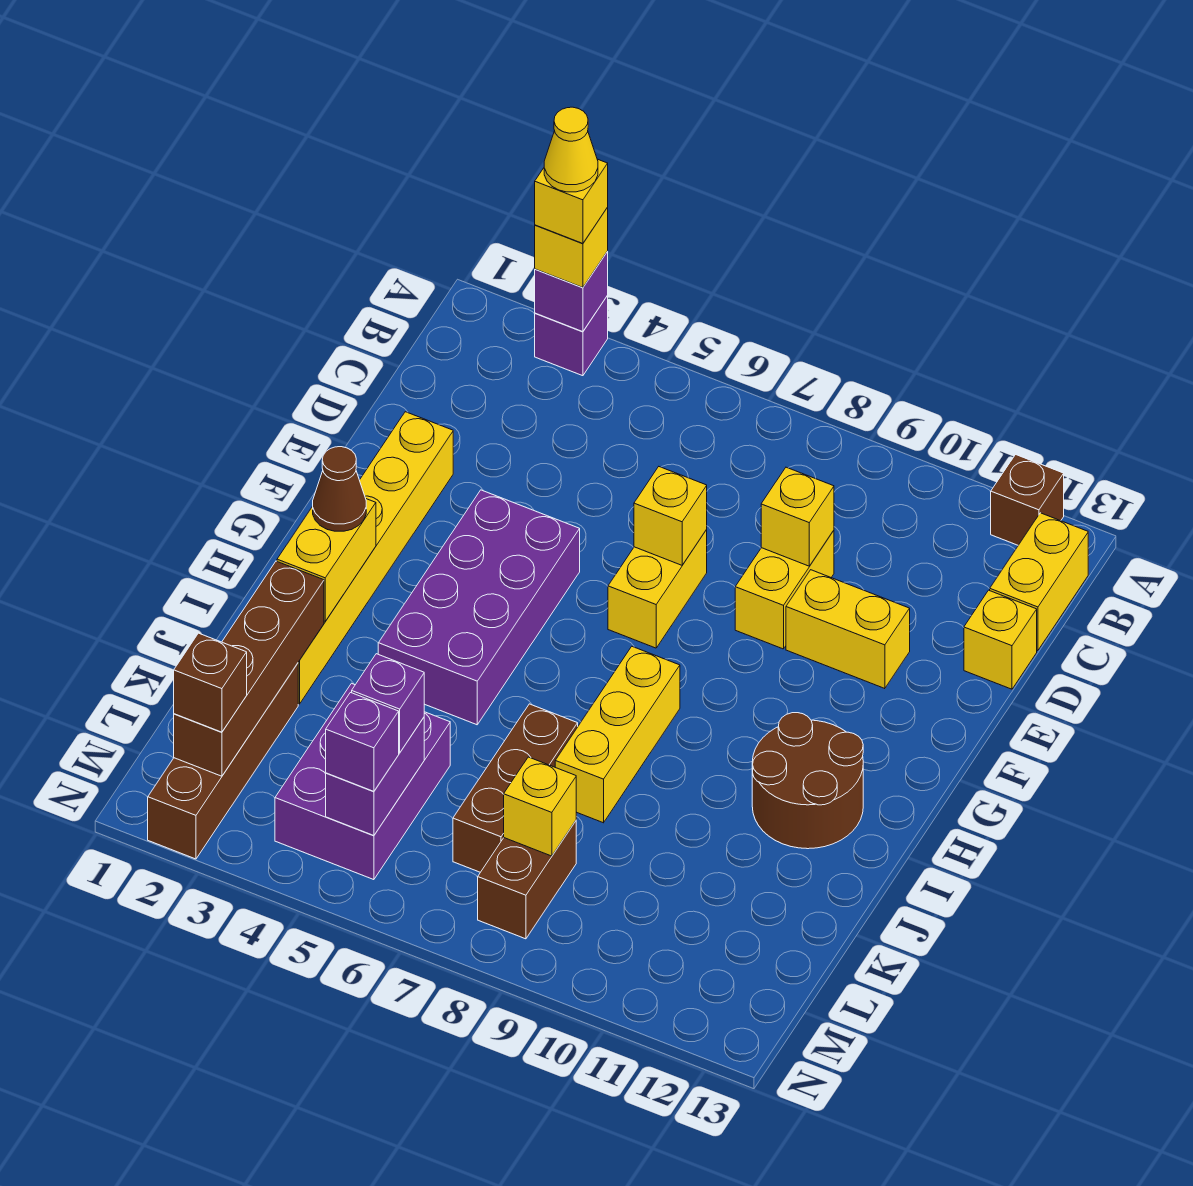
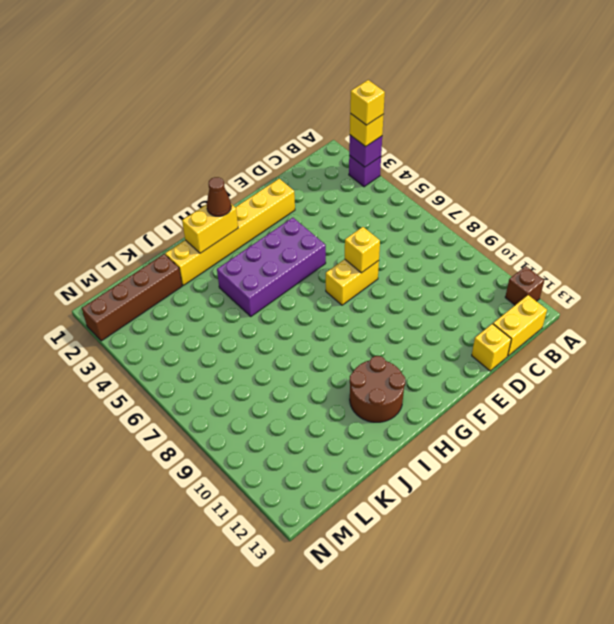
none -> yellow brick D9:E9 level 1
none -> yellow brick E10:E11 level 1
none -> yellow brick H8:J8 level 1

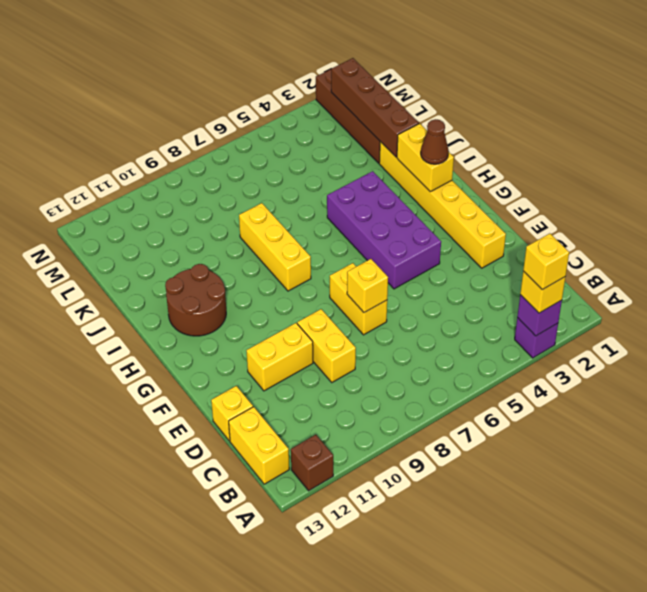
none -> brown brick J7:L7 level 1
none -> purple brick K4:M5 level 1
none -> brown brick L8:M8 level 1

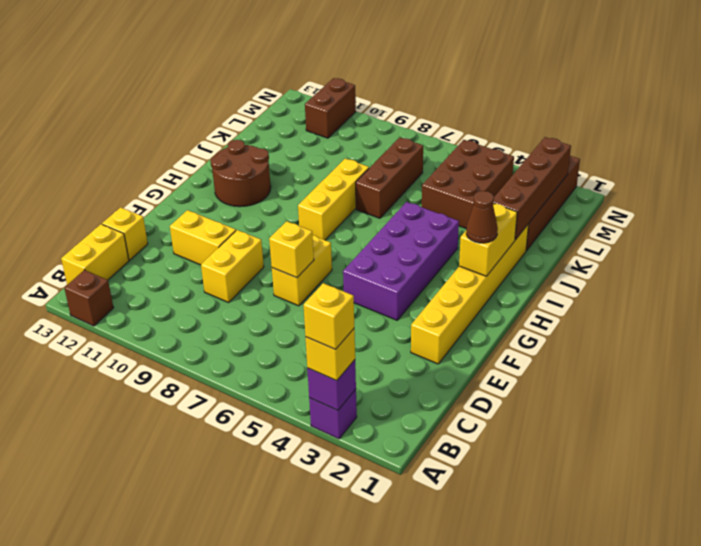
brown brick K4:M5 level 1 -> purple brick K4:M5 level 1
brown brick M11:N11 level 1 -> brown brick L8:M8 level 1
none -> yellow brick D9 level 2
none -> purple brick L5:M5 level 2
none -> yellow brick L8 level 2

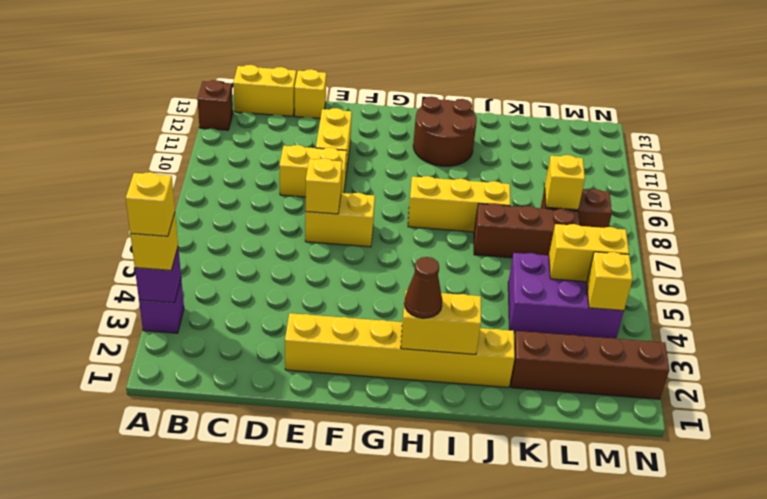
yellow brick L5:M5 level 2 -> purple brick L5:M5 level 2
yellow brick M4 level 2 -> yellow brick D9 level 2
none -> purple brick F4:I5 level 1
none -> brown brick J2:M2 level 2
none -> purple brick L5 level 3

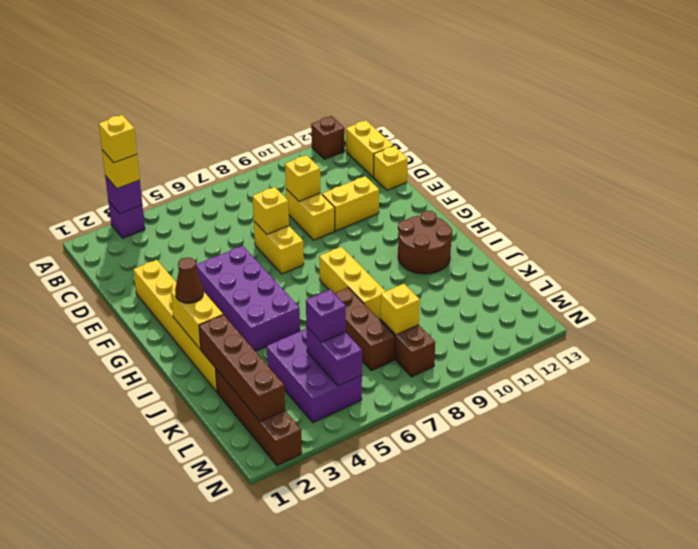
none -> brown brick M2 level 3
none -> purple brick M5 level 3
none -> yellow cone A3 level 5

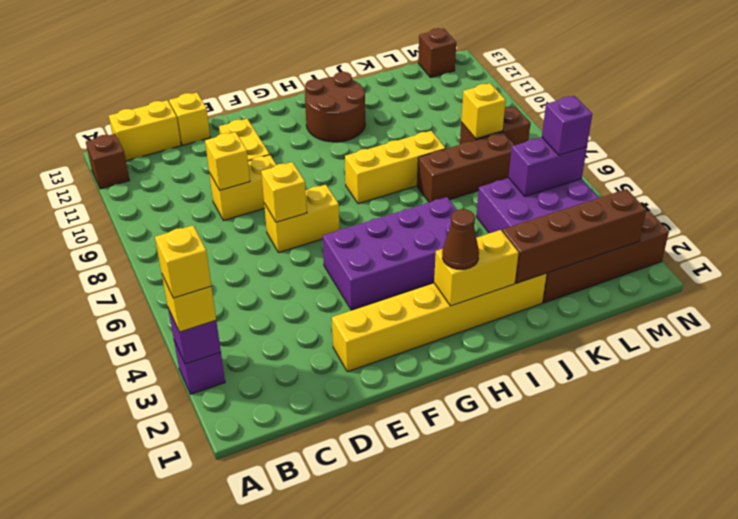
brown brick M13 level 1 -> brown brick M2 level 3
none -> purple brick L5 level 3
none -> yellow cone A3 level 5

